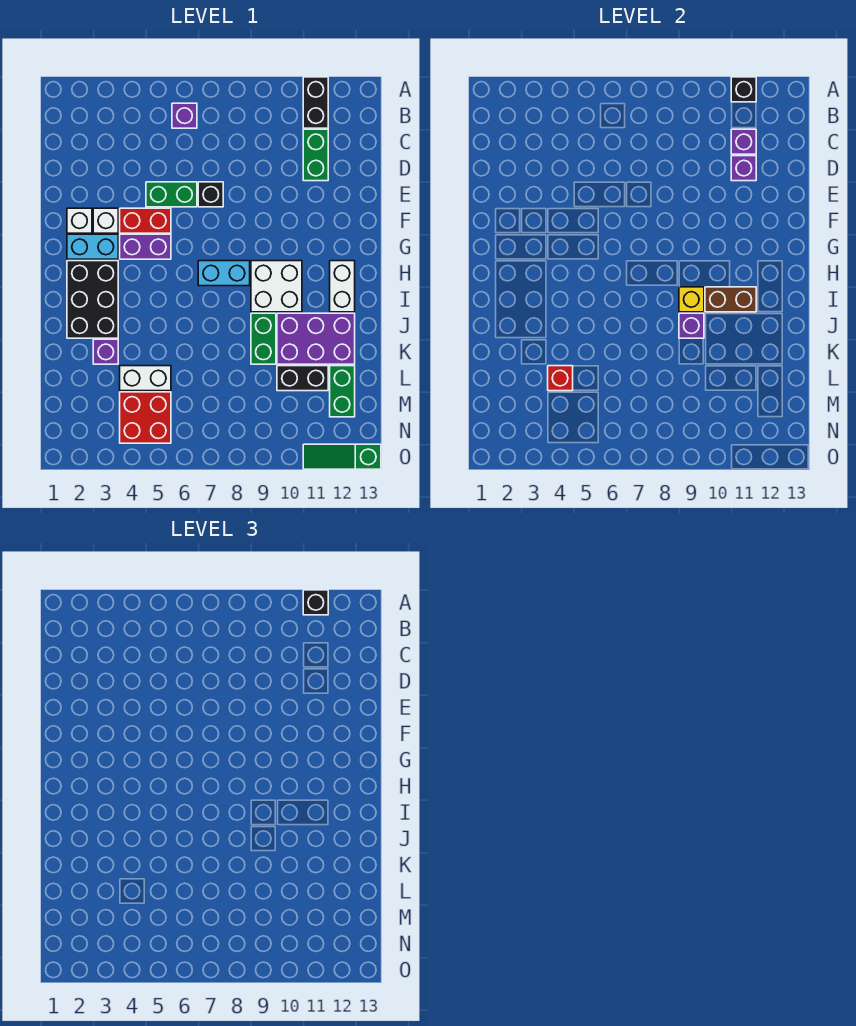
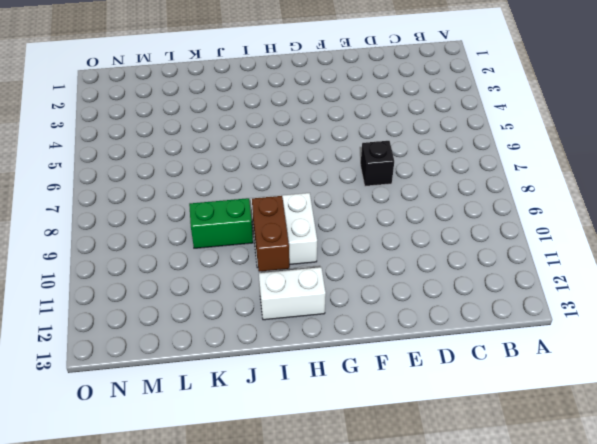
none -> black brick A11:B11 level 1
none -> purple brick B6 level 1
none -> green brick C11:D11 level 1
none -> green brick E5:E6 level 1

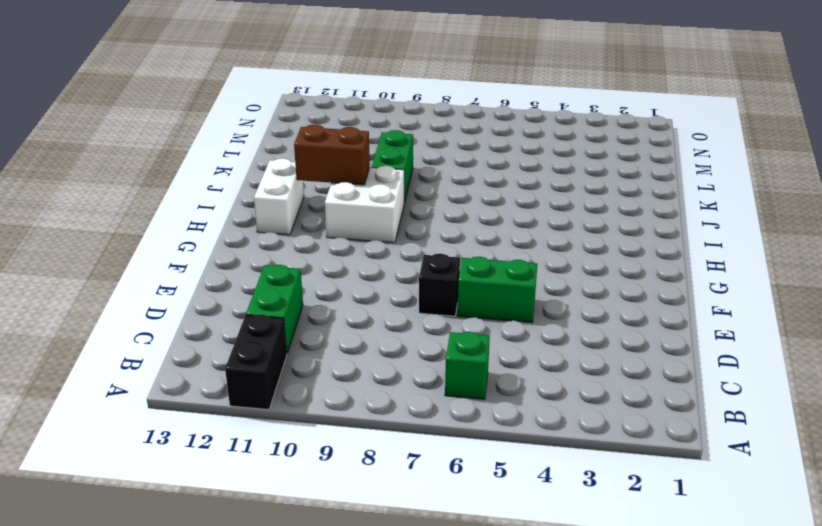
green brick B6 level 1 -> purple brick B6 level 1
none -> white brick F2 level 1
none -> white brick F3 level 1
none -> red brick F4:F5 level 1
none -> cyan brick G2:G3 level 1

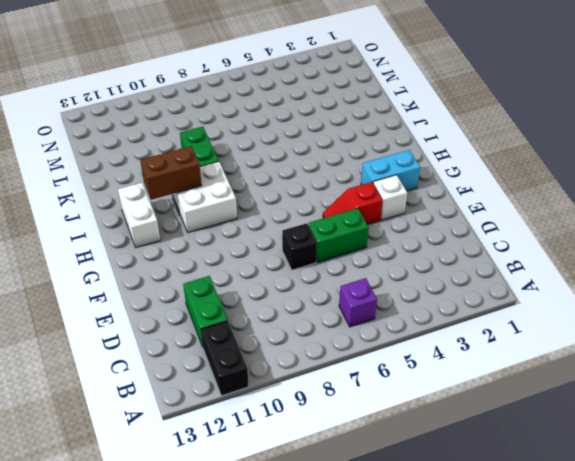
red slope F4:F5 level 1 top 4 -> red brick F4:F5 level 1
none -> white brick F2 level 1
none -> purple brick G4:G5 level 1
none -> black brick H2:J3 level 1
none -> cyan brick H7:H8 level 1

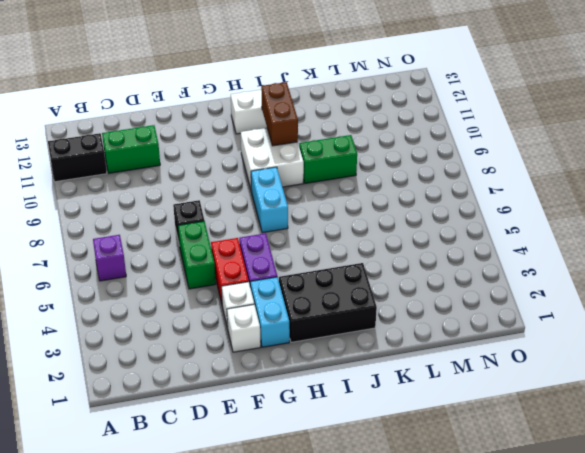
none -> purple brick J10:K12 level 1
none -> purple brick K3 level 1
none -> white brick L4:L5 level 1
none -> black brick L10:L11 level 1

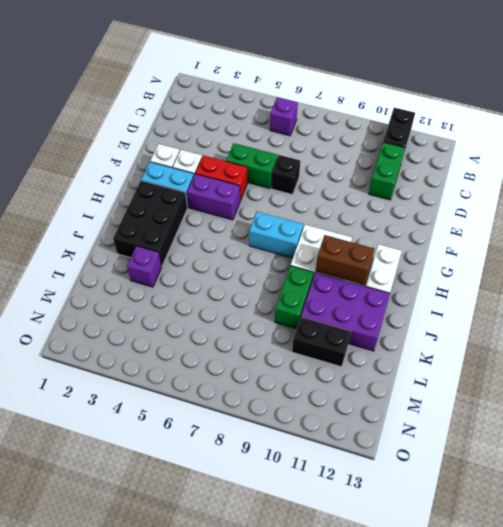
none -> white brick L4:L5 level 1
none -> green brick L12:M12 level 1
none -> red brick M4:N5 level 1
none -> green slope O11:O13 level 1 top 13

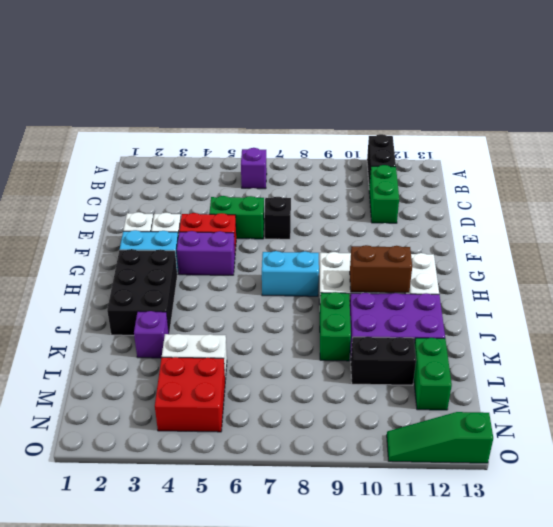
none -> black brick A11 level 2
none -> purple brick C11 level 2
none -> purple brick D11 level 2
none -> yellow brick I9 level 2

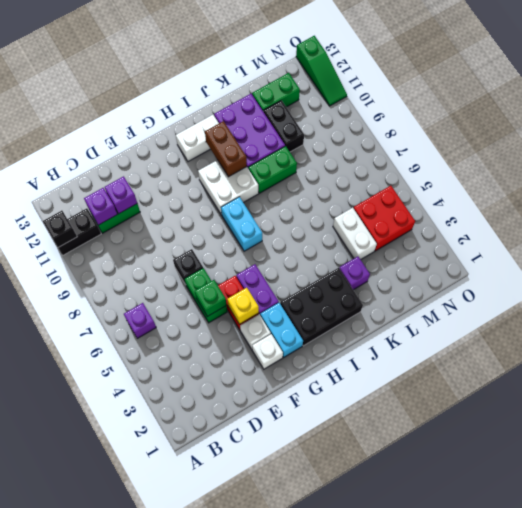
green brick E5 level 2 -> none
yellow brick F4 level 2 -> yellow brick I9 level 2
none -> purple brick J9 level 2
none -> red brick L4 level 2
none -> black brick A11 level 3

